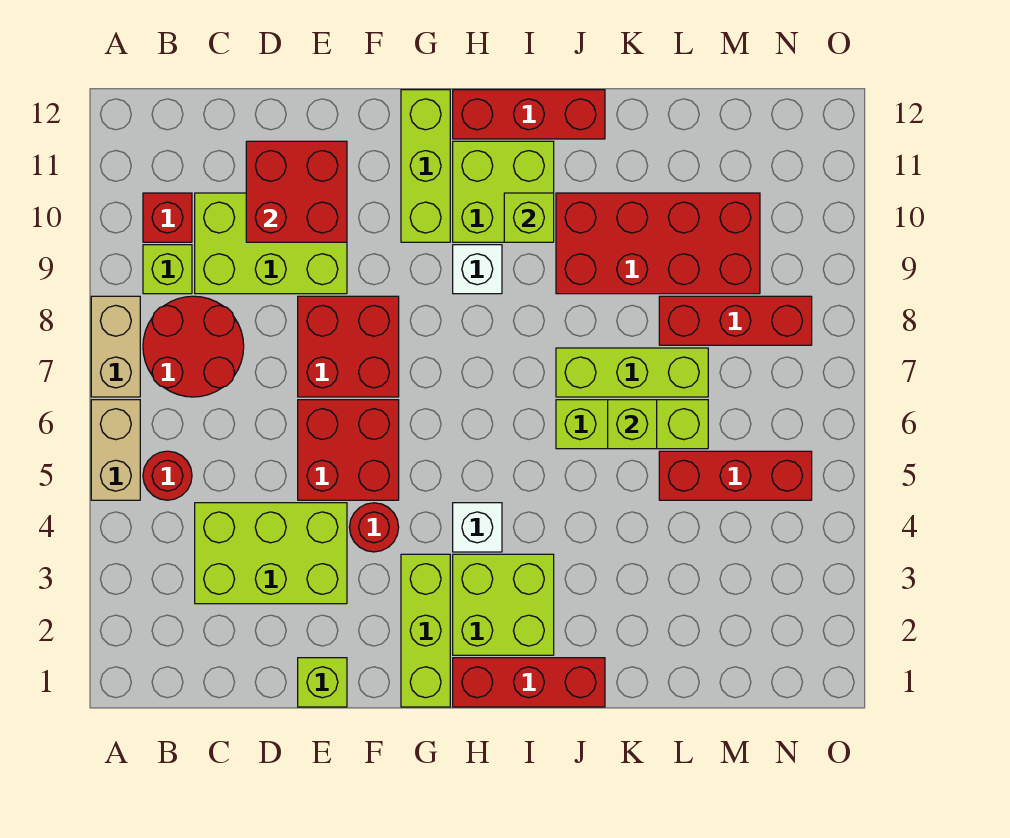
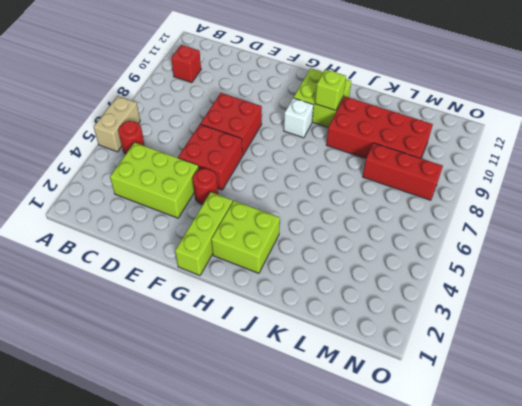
none -> tan brick A7:A8 level 1
none -> red round brick B7:C8 level 1
none -> lime brick B9 level 1

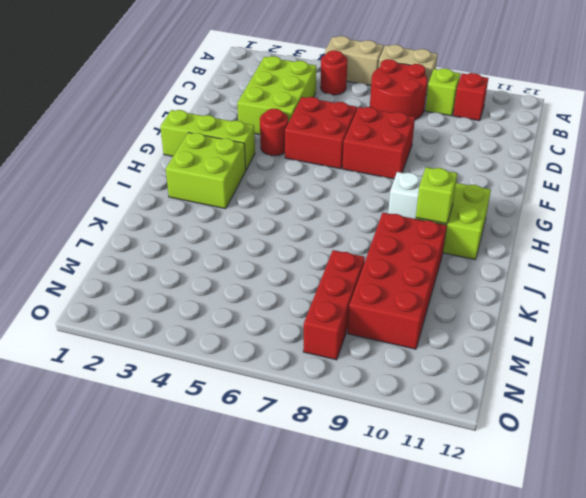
none -> lime brick C9:E10 level 1
none -> lime brick E1 level 1
none -> lime brick G10:G12 level 1

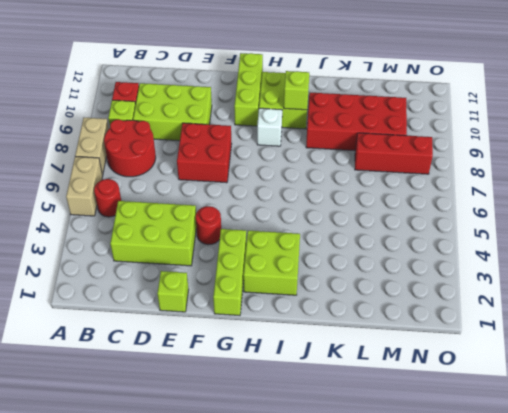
none -> red brick E5:F6 level 1
none -> red brick H1:J1 level 1
none -> white brick H4 level 1

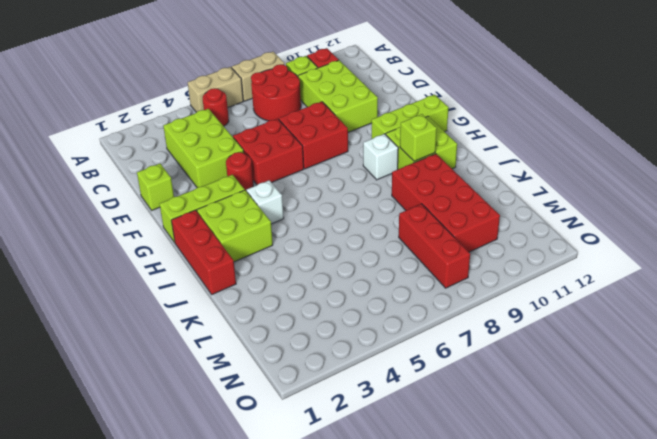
none -> red brick H12:J12 level 1
none -> lime brick J6:L6 level 1
none -> lime brick J7:L7 level 1

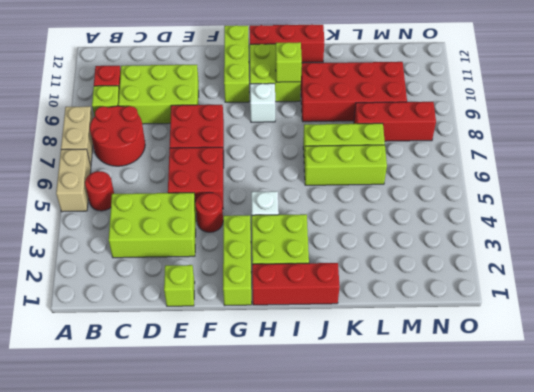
none -> red brick L5:N5 level 1
none -> red brick D10:E11 level 2
none -> lime brick K6 level 2

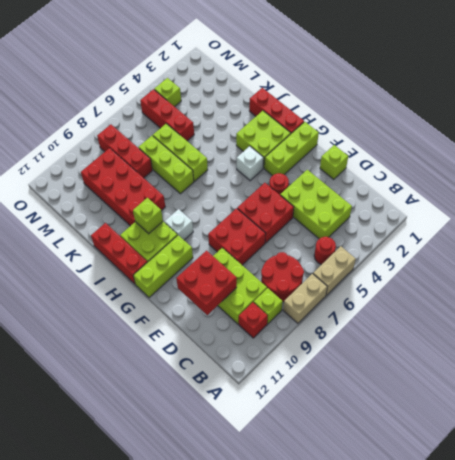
lime brick N4 level 1 -> lime brick K6 level 2

